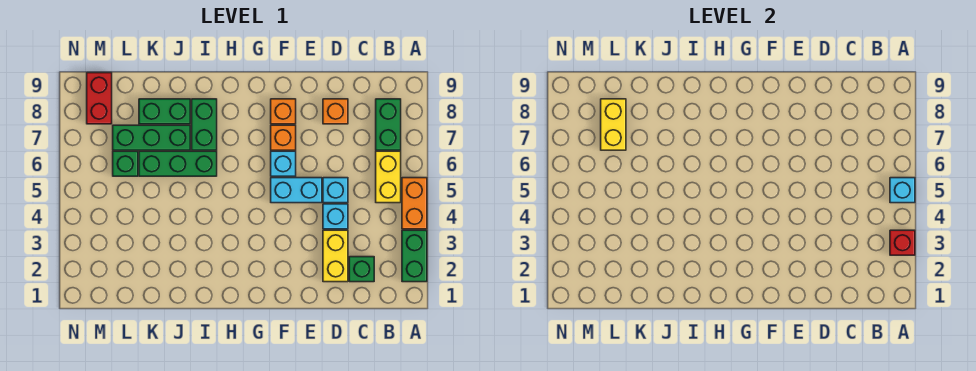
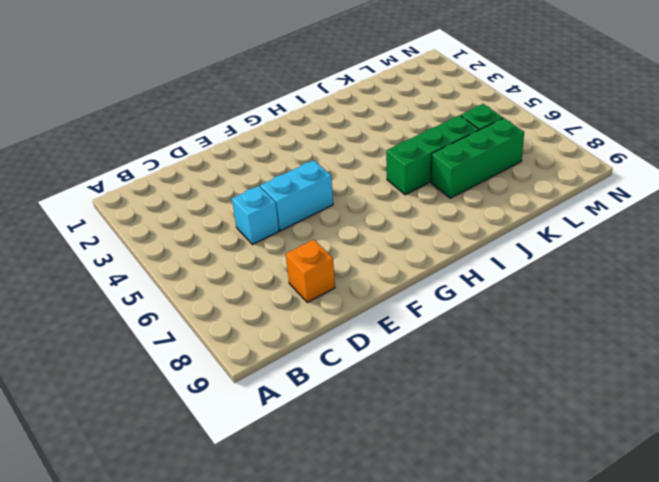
none -> green brick A2:A3 level 1
none -> orange brick A4:A5 level 1
none -> yellow brick B5:B6 level 1

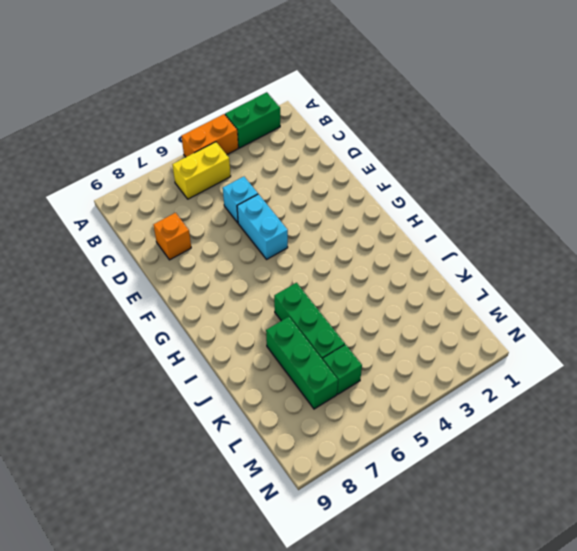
none -> green brick B7:B8 level 1
none -> green brick C2 level 1
none -> yellow brick D2:D3 level 1

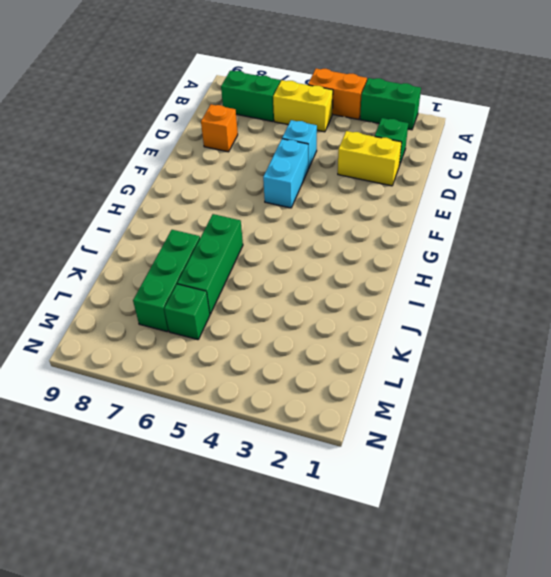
none -> cyan brick D4 level 1
none -> cyan brick F6 level 1
none -> orange brick F7 level 1

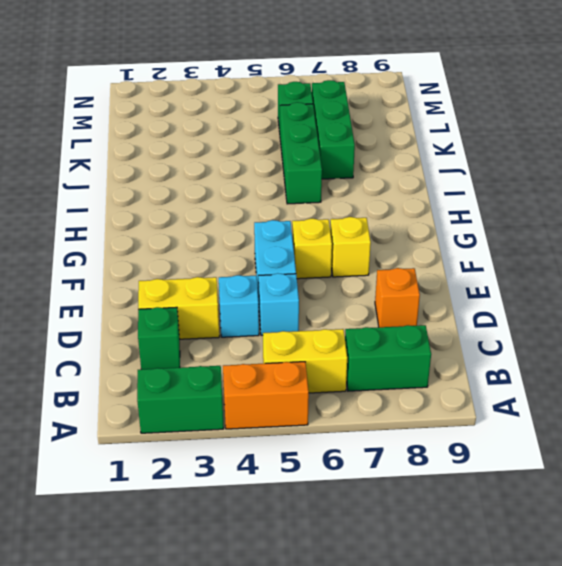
yellow brick F6 level 1 -> cyan brick F6 level 1
yellow brick F7 level 1 -> orange brick F7 level 1
none -> orange brick F8 level 1
none -> green brick I7:I8 level 1
none -> green brick J8:K8 level 1

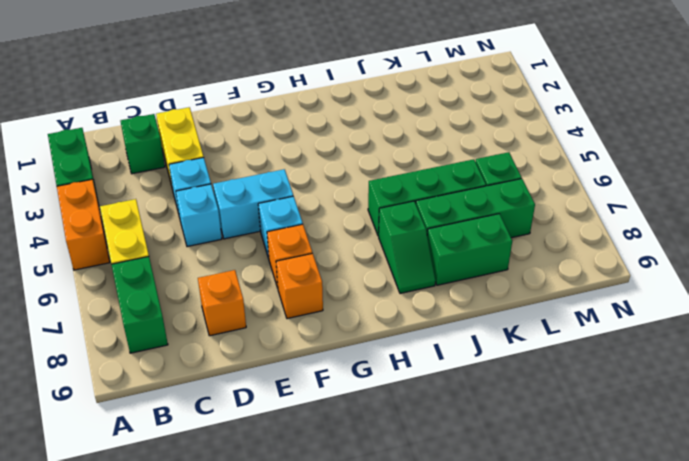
green slope I7:I8 level 1 top 7 -> green brick I7:I8 level 1
none -> red brick M8:M9 level 1
none -> red brick A3 level 2
none -> cyan brick A5 level 2

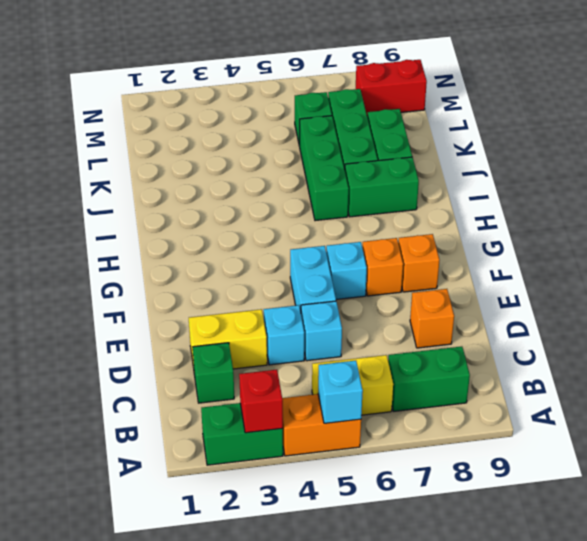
none -> yellow brick L7:L8 level 2

